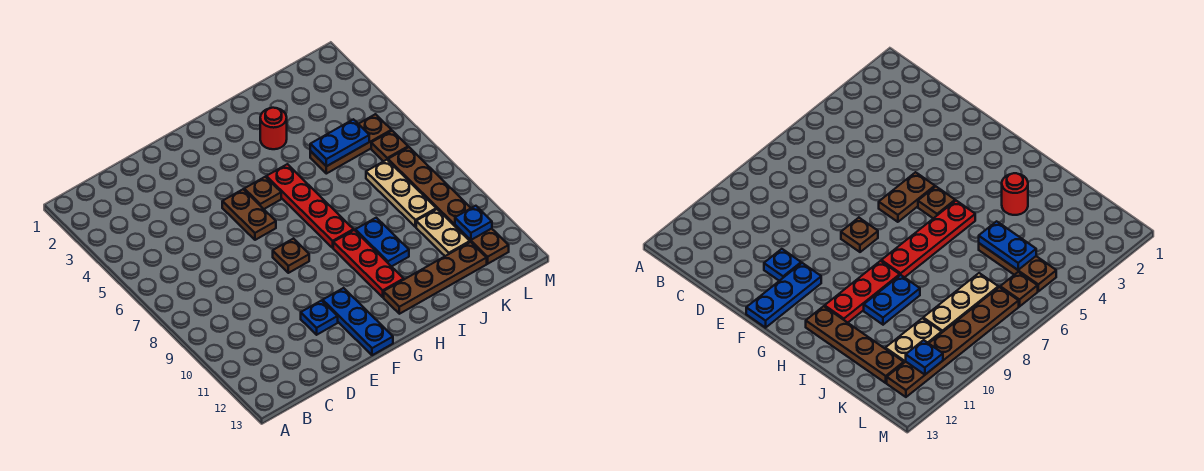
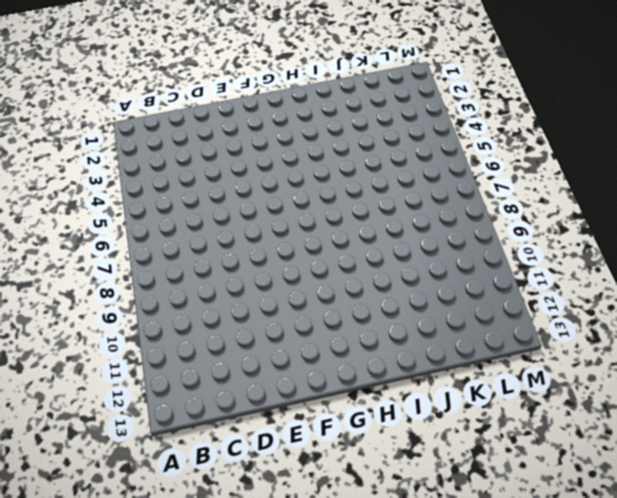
none -> blue plate E11 level 1
none -> brown plate F5:F6 level 1
none -> brown plate F8 level 1

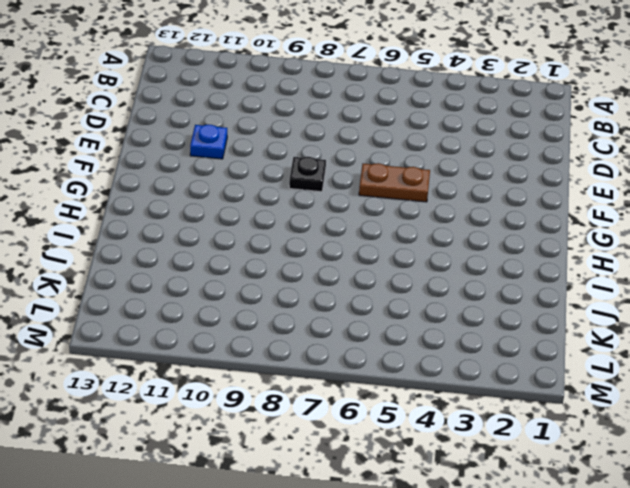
black plate F8 level 1 -> brown plate F8 level 1
none -> blue plate F11:F13 level 1
none -> brown plate G5 level 1
none -> red plate H5:H8 level 1

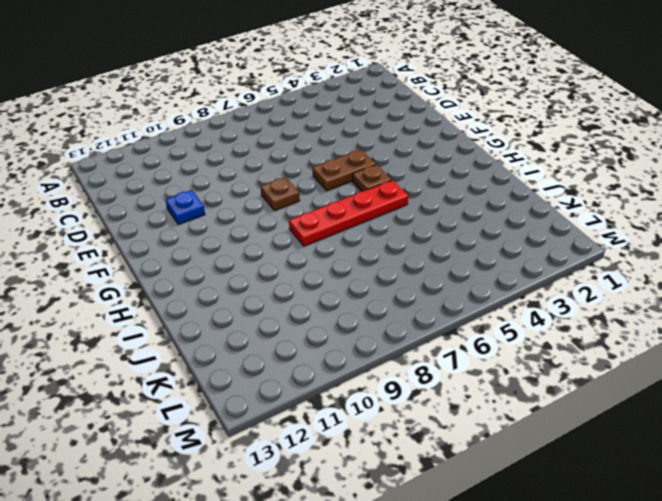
none -> blue plate F11:F13 level 1
none -> red plate H9:H11 level 1
none -> brown plate H12:K12 level 1

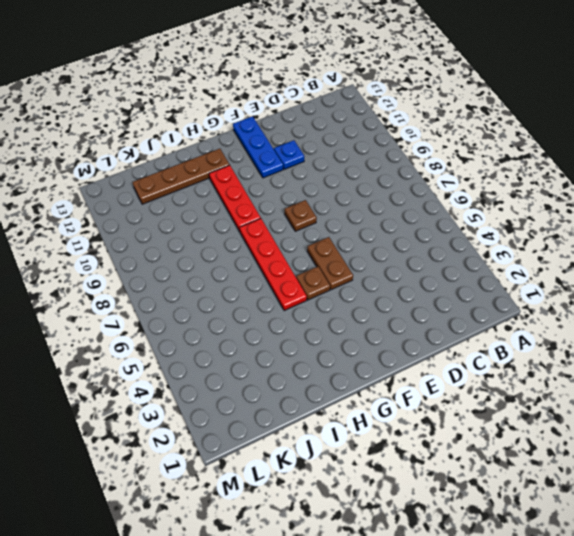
none -> red round brick I3 level 1
none -> blue plate I9:I10 level 1
none -> brown plate J5:L5 level 1

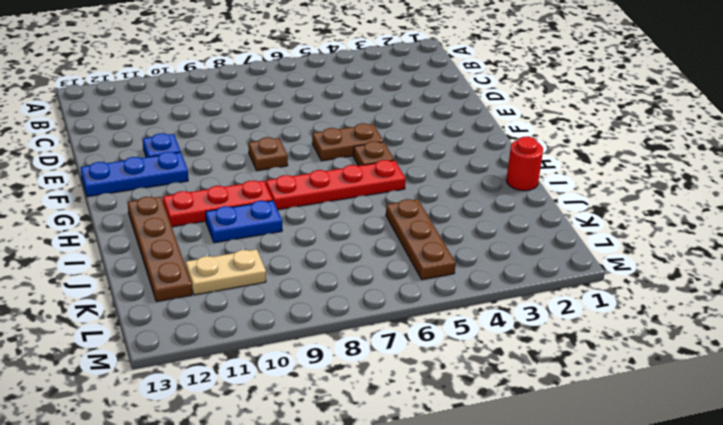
red round brick I1 level 1 -> red round brick I3 level 1
none -> tan plate K7:K9 level 1
none -> brown plate L6 level 1
none -> brown plate L7:L12 level 1

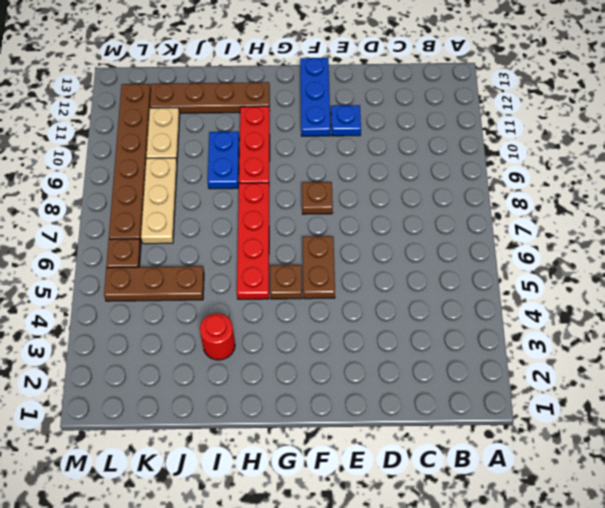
none -> blue plate J5:K5 level 2
none -> blue plate L11 level 2

